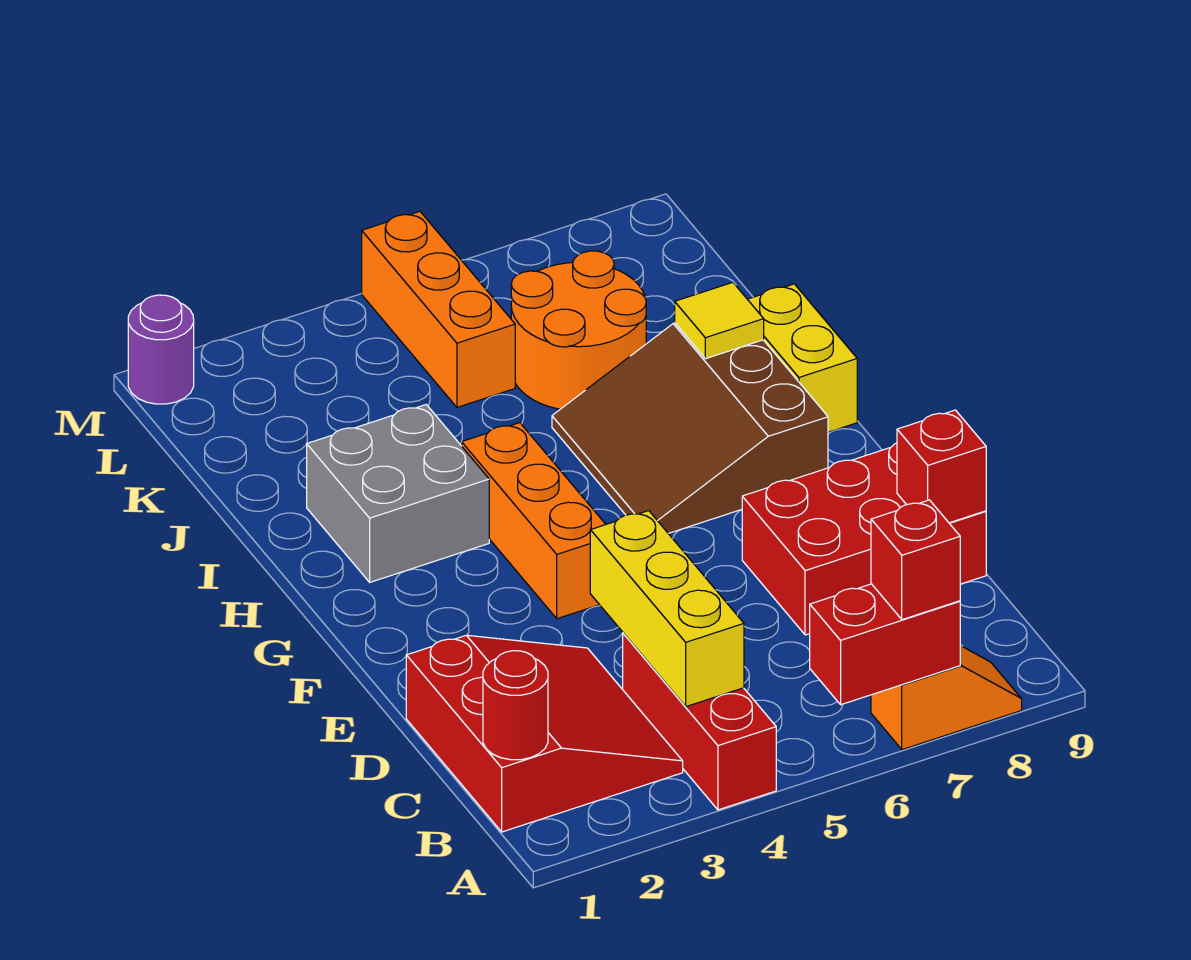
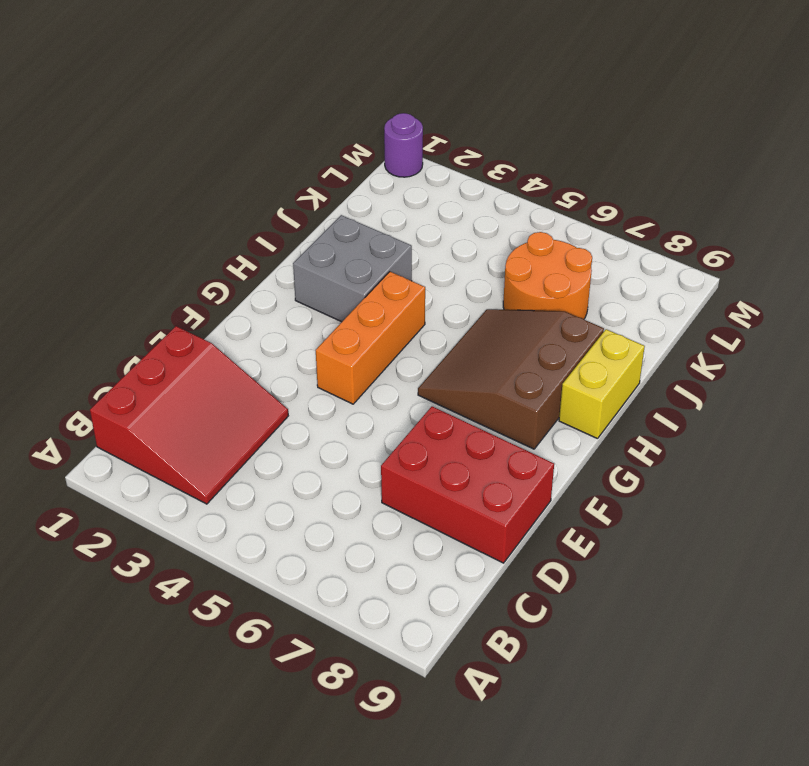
none -> red brick A4:C4 level 1
none -> orange slope A7:A8 level 1 top 7
none -> orange brick K5:M5 level 1

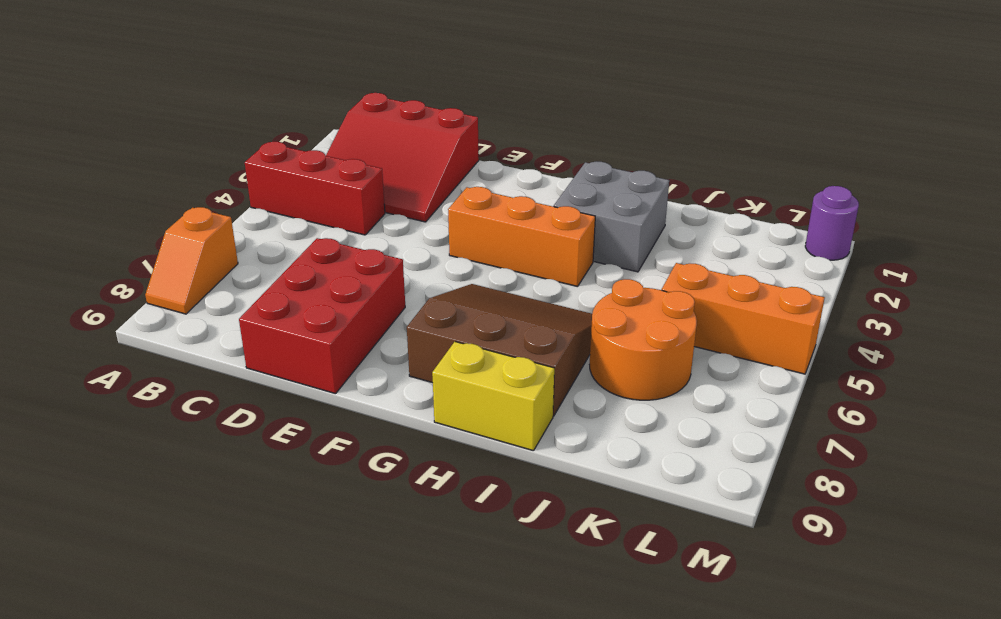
none -> red brick A6:A7 level 2
none -> red round brick B1 level 2
none -> yellow brick B4:D4 level 2

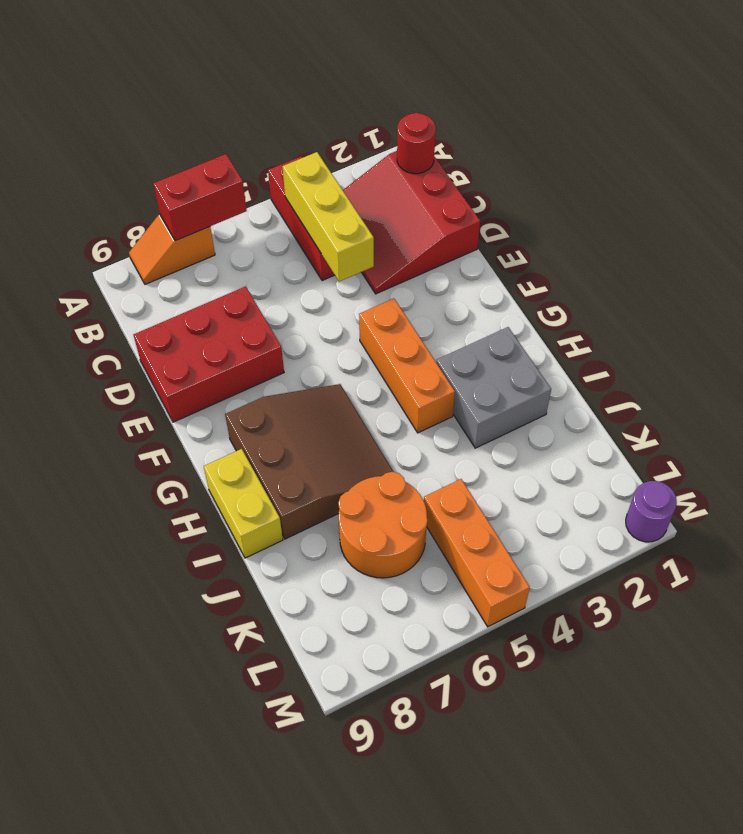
none -> red brick D9 level 2
none -> yellow tile I8 level 2
none -> red brick A7 level 3

